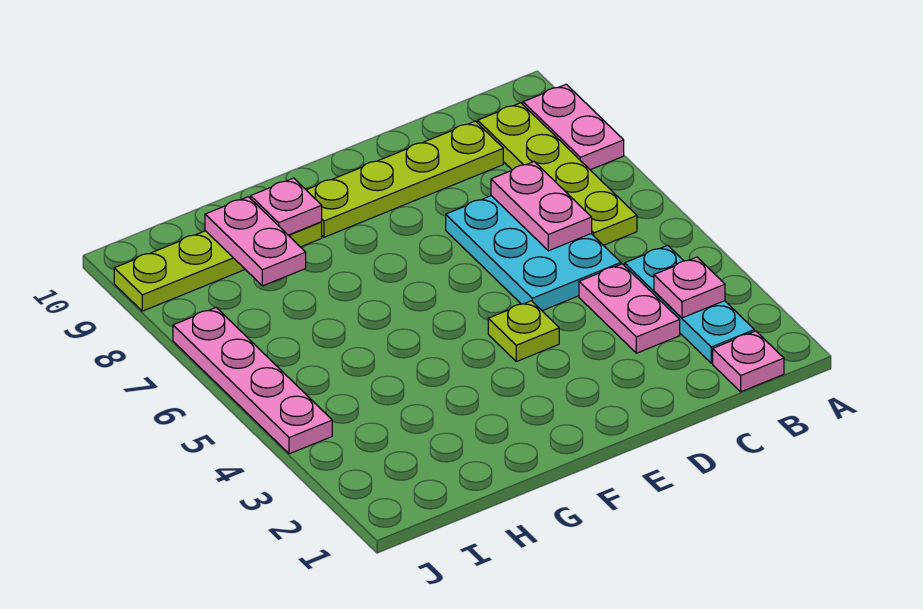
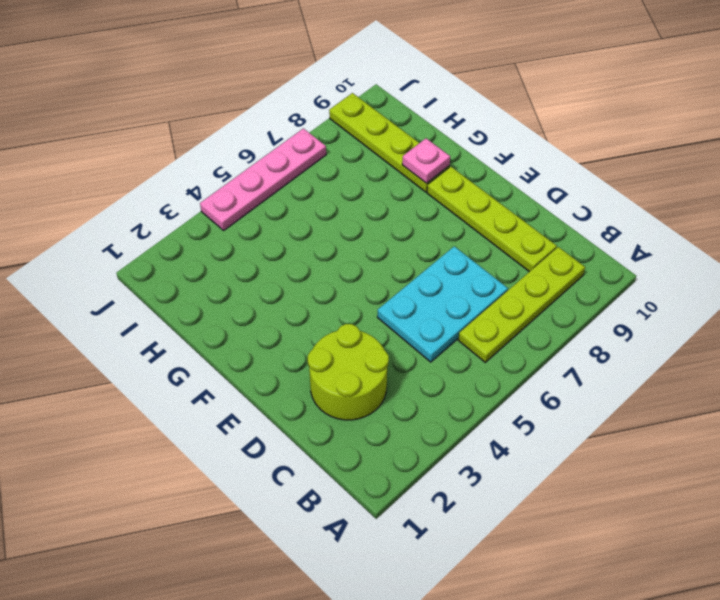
lime round brick C2:D3 level 1 -> pink plate C3:C4 level 1
none -> pink plate A8:A9 level 1
none -> pink plate B1 level 1
none -> cyan plate B2:B4 level 1

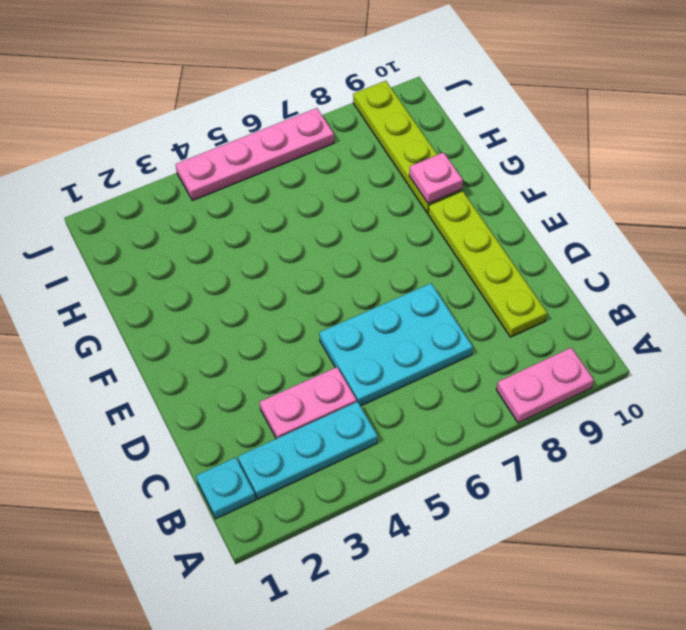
cyan plate B1 level 1 -> pink plate B1 level 1
none -> lime plate B6:B9 level 1
none -> lime plate E4 level 1
none -> pink plate B3 level 2

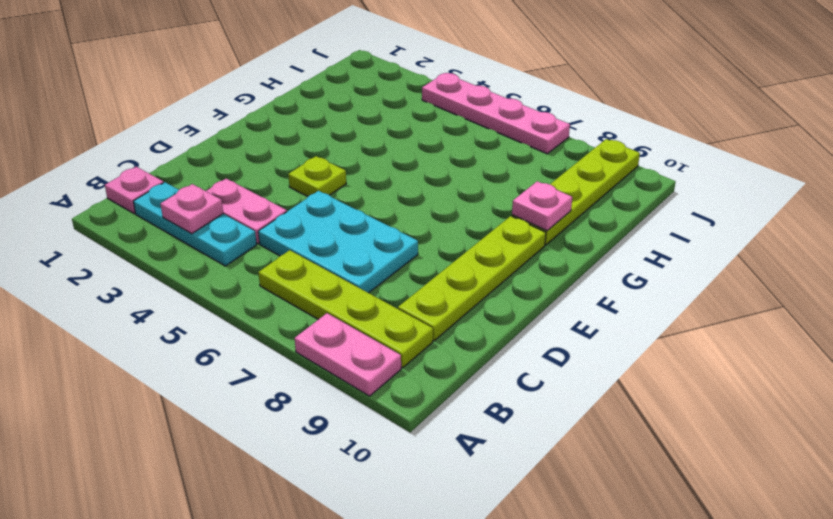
none -> pink plate C6:C7 level 2
none -> pink plate H8:H9 level 2

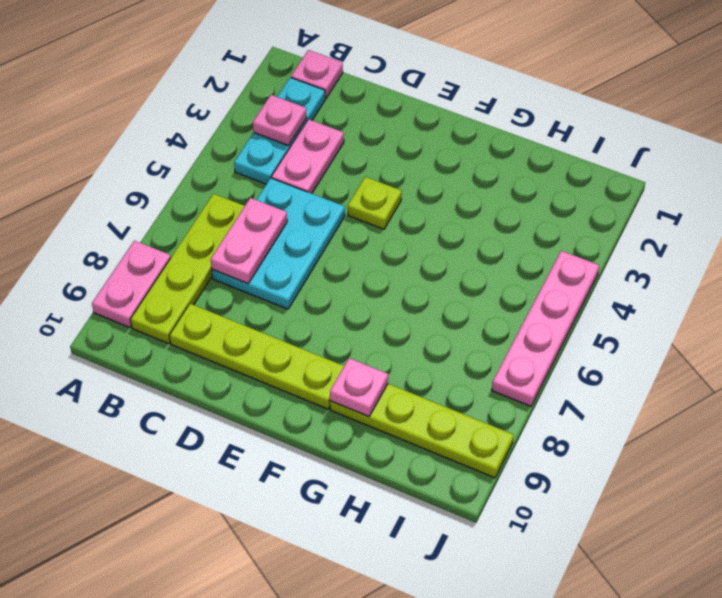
none -> pink plate H8:H9 level 2

